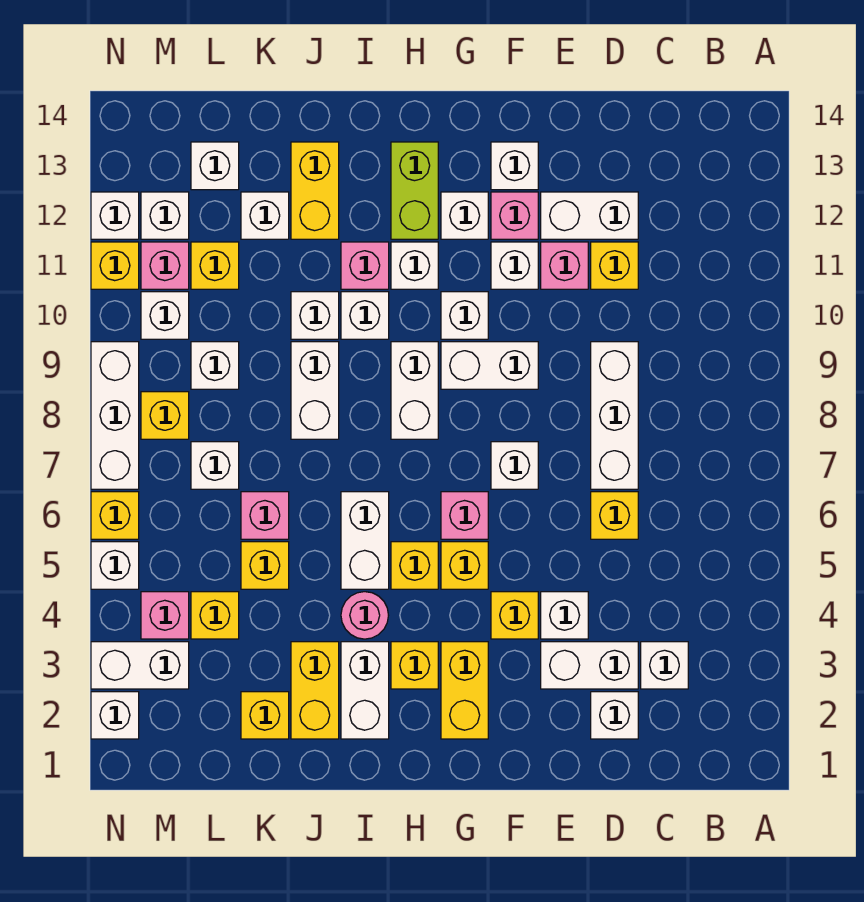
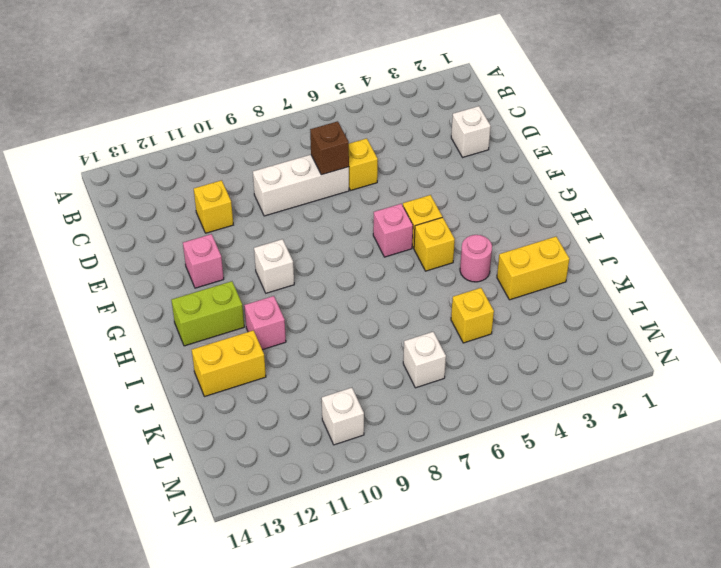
brown brick D7 level 2 -> none
none -> white brick C3 level 1
none -> white brick D3:E3 level 1
none -> white brick D12:E12 level 1
none -> white brick E4 level 1

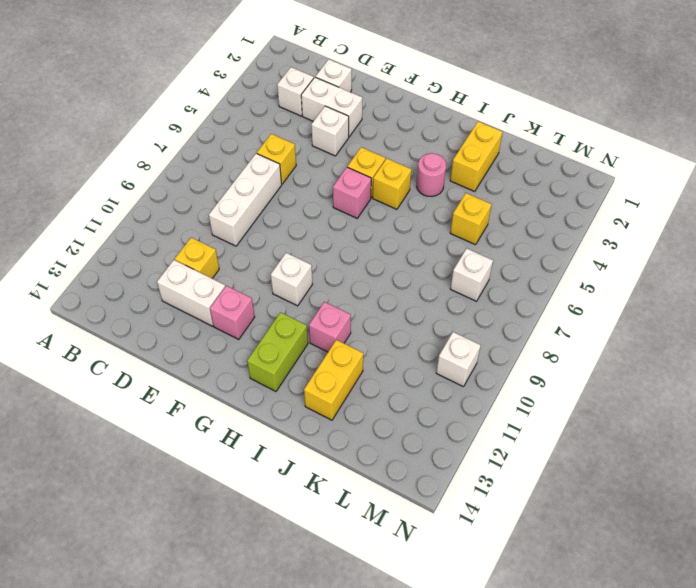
none -> pink brick E11 level 1
none -> yellow brick F4 level 1
none -> white brick F7 level 1
none -> white brick F9:G9 level 1

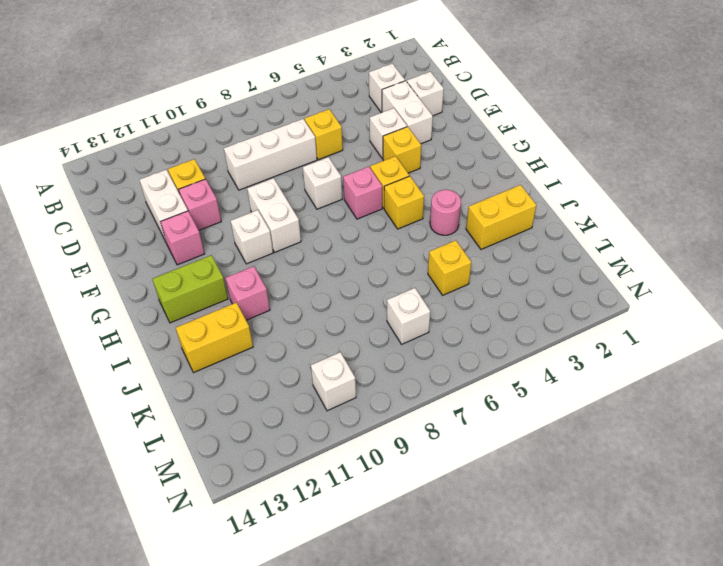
none -> white brick F11 level 1
none -> white brick F13 level 1
none -> yellow brick G2:G3 level 1
none -> white brick G12 level 1

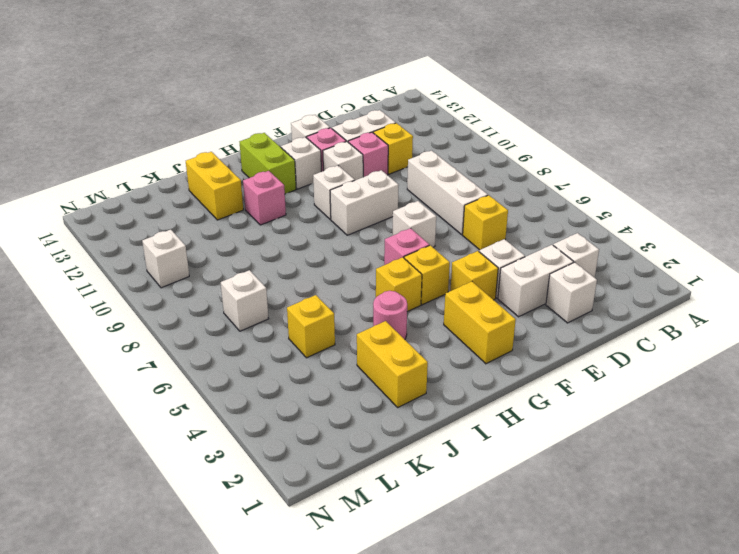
none -> yellow brick H3 level 1
none -> white brick H8:H9 level 1
none -> white brick H11 level 1
none -> white brick I2:I3 level 1

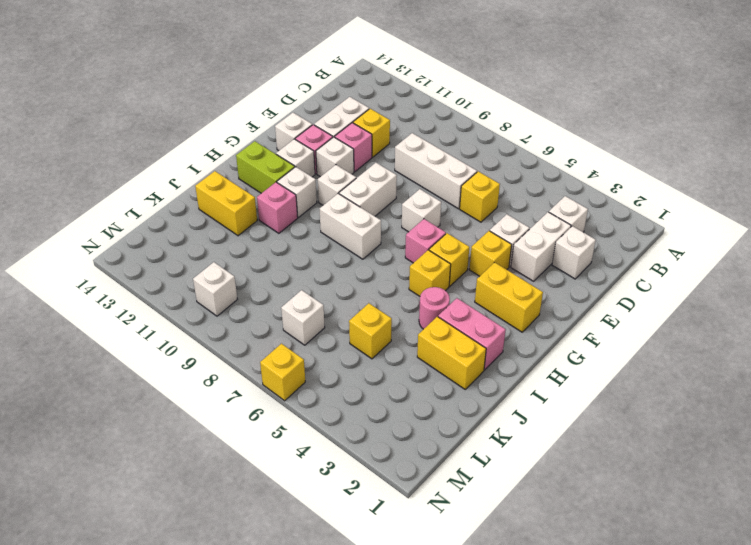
pink brick I2:I3 level 1 -> white brick I2:I3 level 1
none -> yellow brick H3 level 1
none -> white brick I5:I6 level 1
none -> white brick I10 level 1
none -> white brick J8:J9 level 1

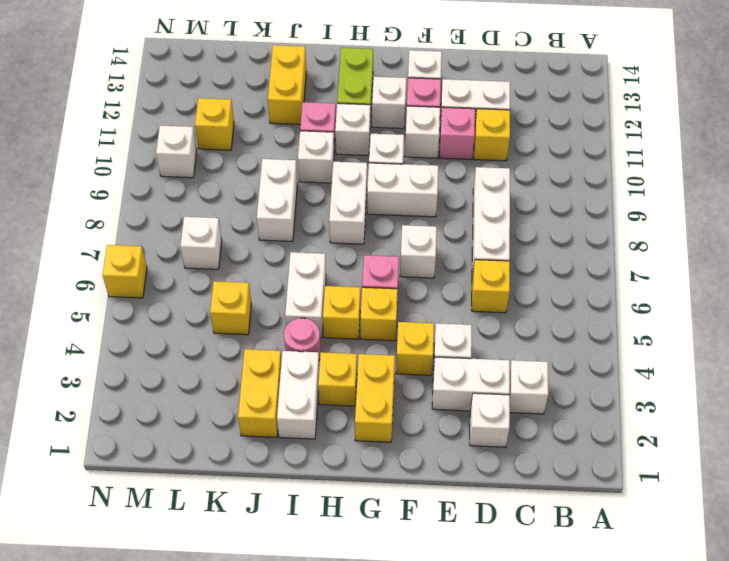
none -> white brick J10 level 1
none -> yellow brick K2 level 1
none -> pink brick K6 level 1
none -> white brick K12 level 1

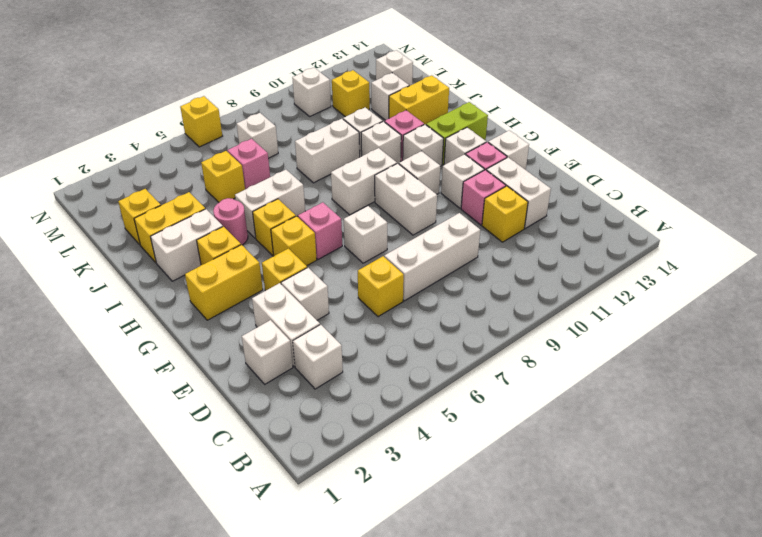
none -> yellow brick L4 level 1
none -> white brick L9 level 1
none -> white brick M3:N3 level 1
none -> pink brick M4 level 1

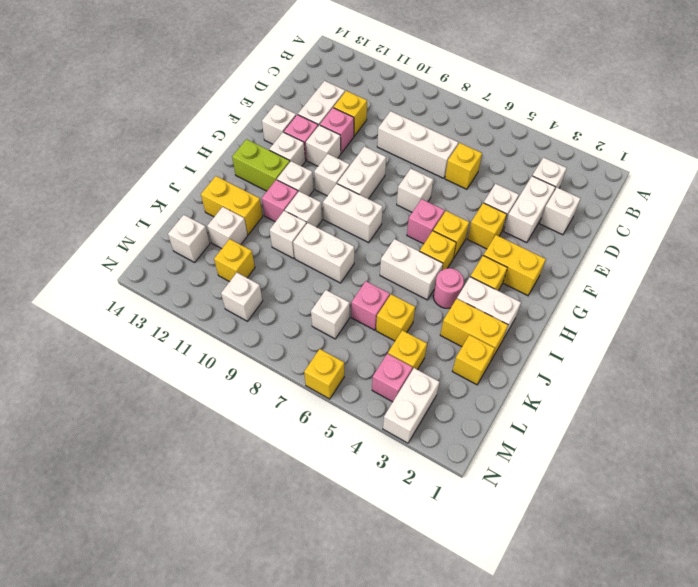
none -> white brick L9 level 1
none -> yellow brick M8 level 1
none -> pink brick M11 level 1
none -> white brick M12 level 1

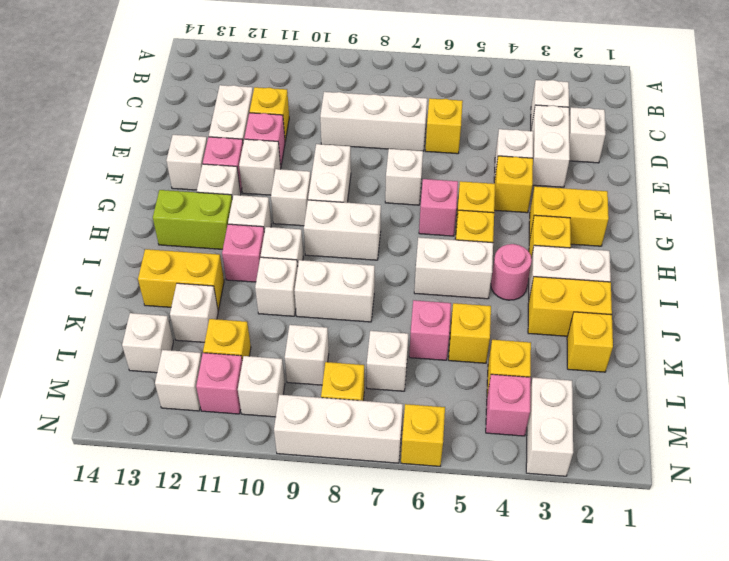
none -> white brick N2 level 1
none -> white brick N5 level 1
none -> yellow brick N11 level 1
none -> white brick N12 level 1

